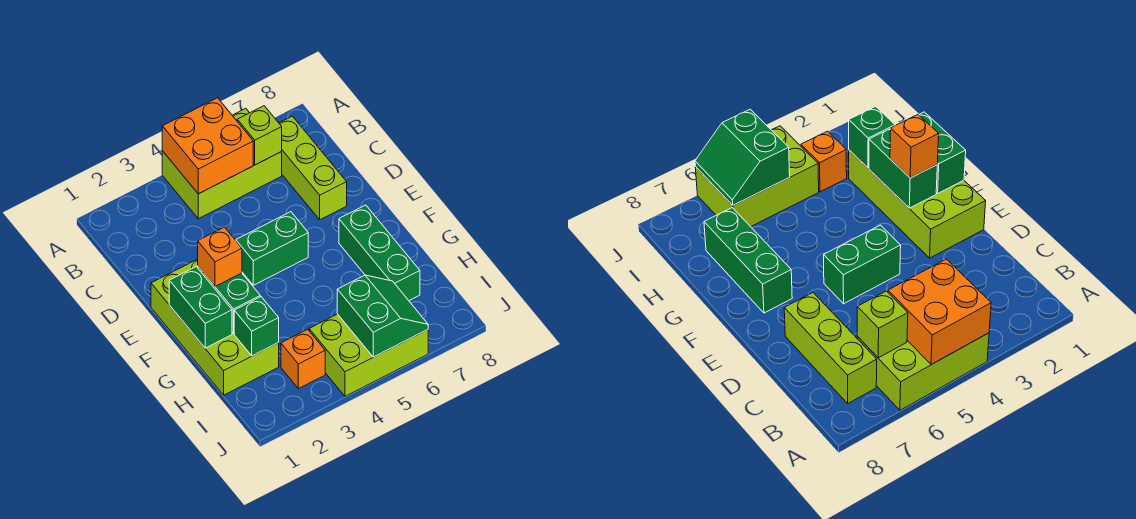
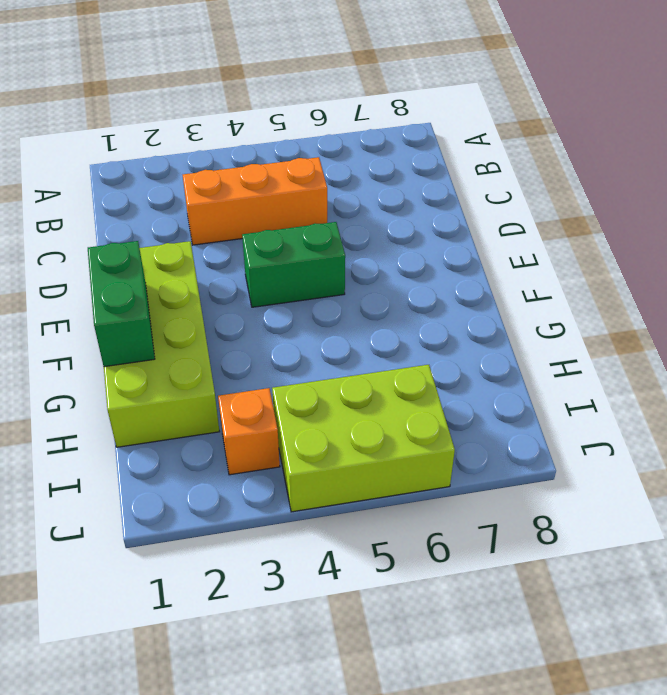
orange brick C3:C5 level 1 -> none
none -> lime brick A4:B6 level 1
none -> lime brick B7:D7 level 1
none -> green brick F7:H7 level 1

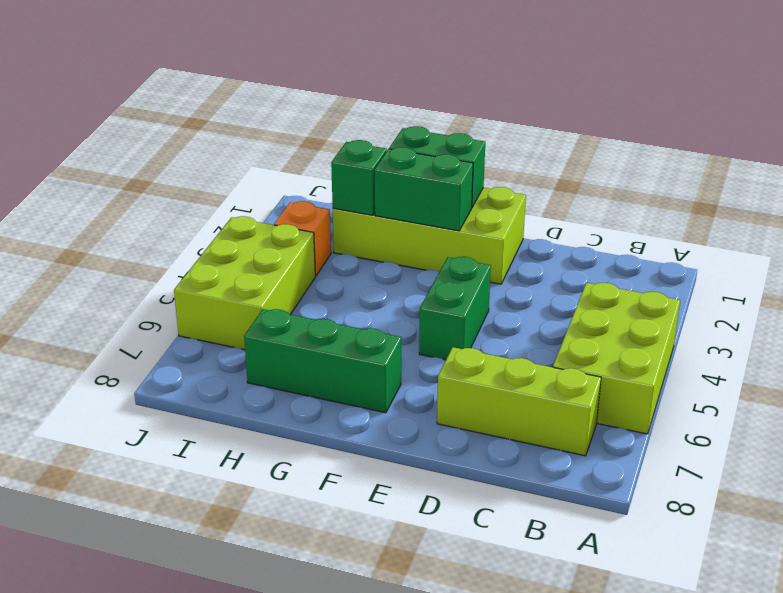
none -> orange brick A4:B5 level 2
none -> lime brick B6 level 2
none -> green slope I5:J6 level 2 top 5

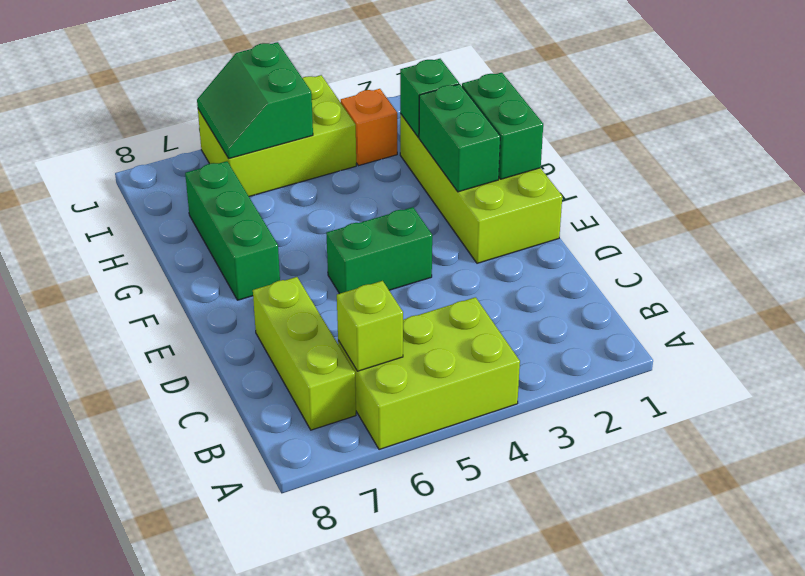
none -> orange brick A4:B5 level 2
none -> orange brick F2 level 3

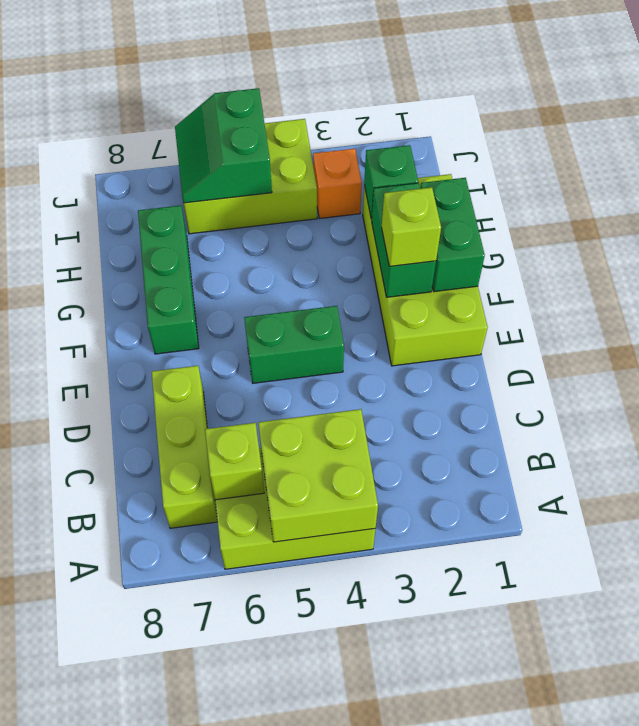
lime brick A4:B5 level 2 -> orange brick A4:B5 level 2
lime brick F2 level 3 -> orange brick F2 level 3

